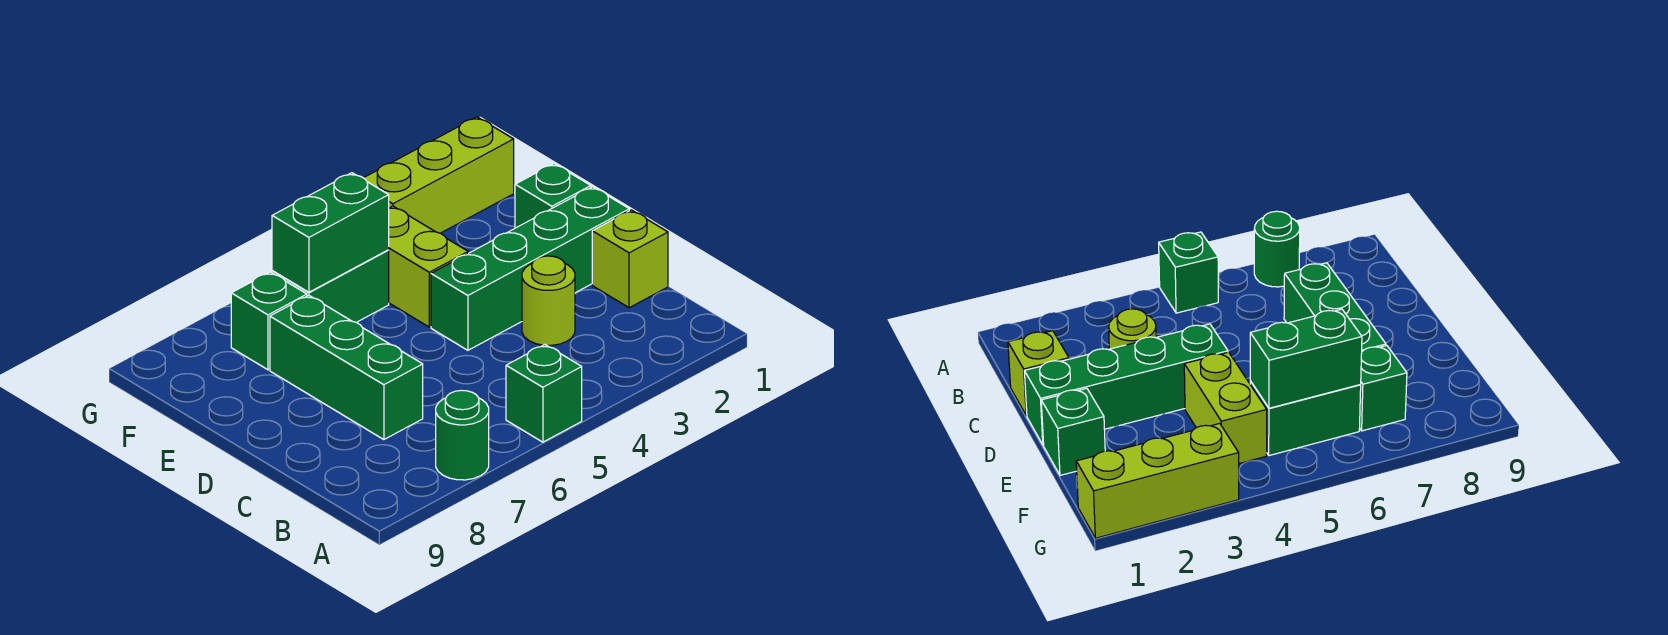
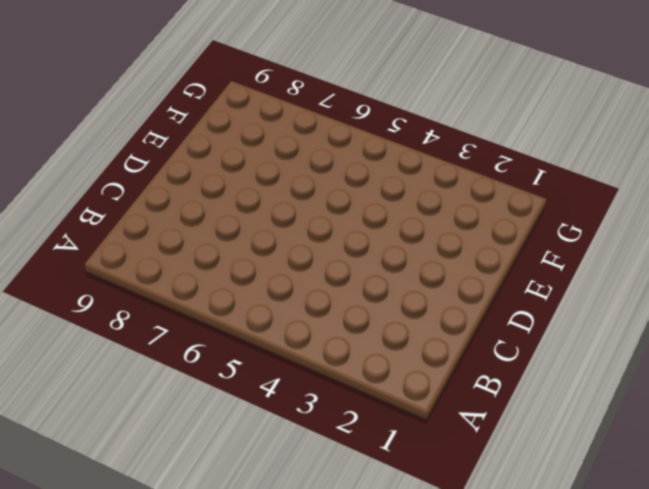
none -> green brick A5 level 1
none -> green round brick A7 level 1
none -> lime brick C1 level 1

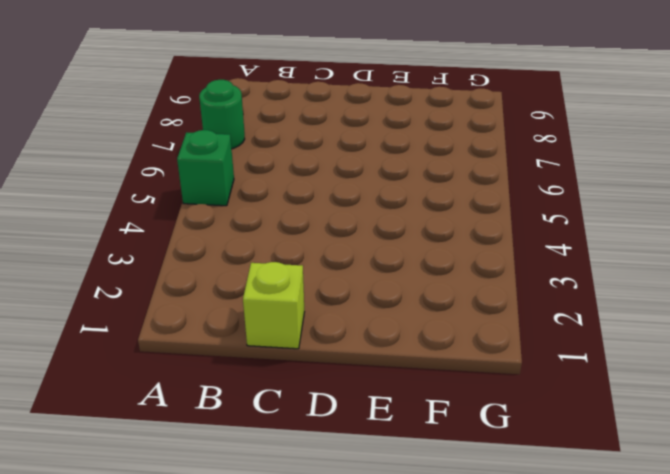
none -> lime round brick C3 level 1
none -> green brick C7:E7 level 1
none -> green brick D1:D4 level 1

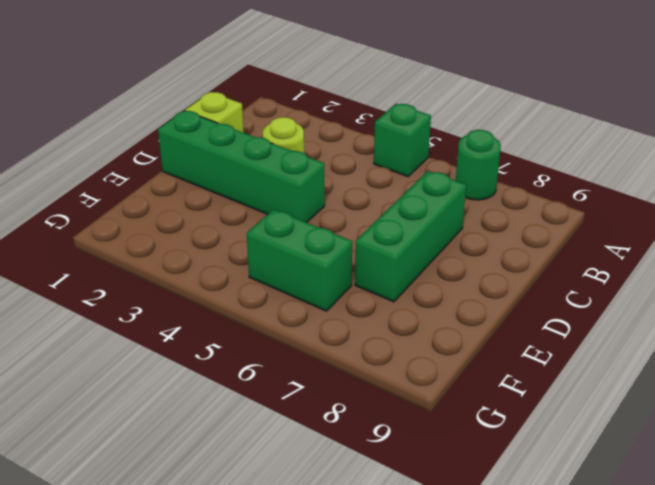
none -> green brick E1 level 1
none -> lime brick E4:F4 level 1
none -> green brick F7 level 1

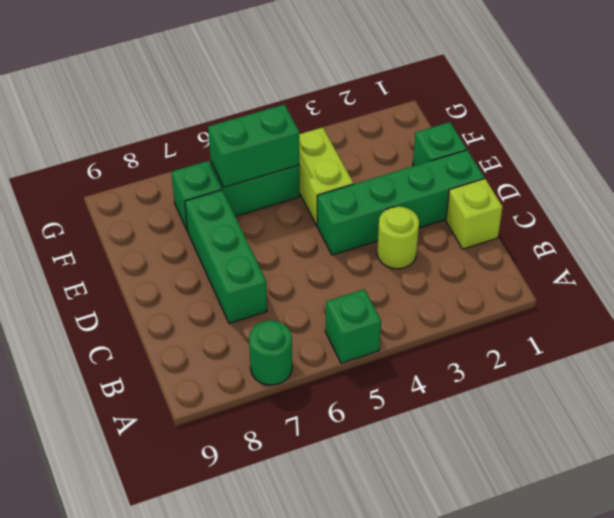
none -> lime brick G1:G3 level 1

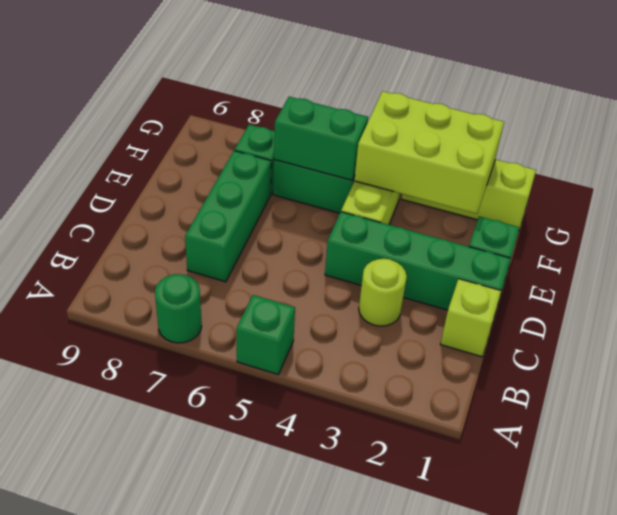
lime brick F2:G4 level 2 -> none

